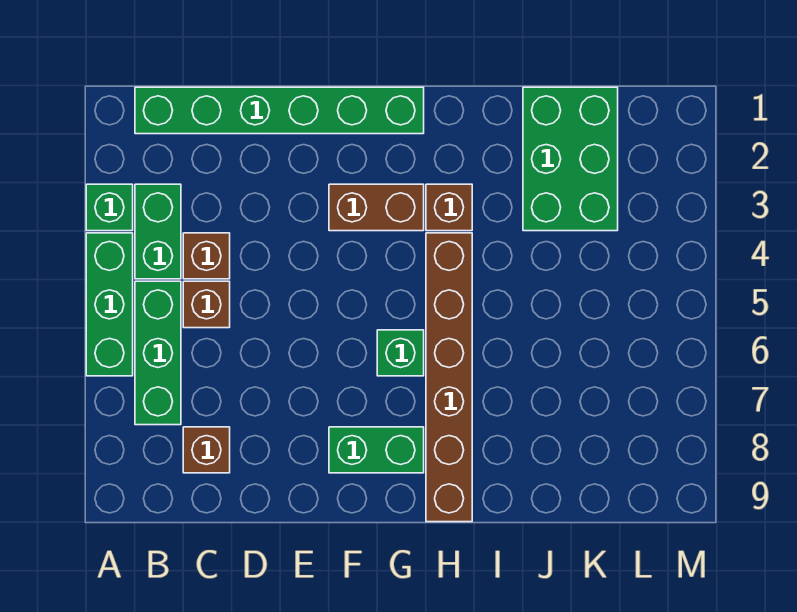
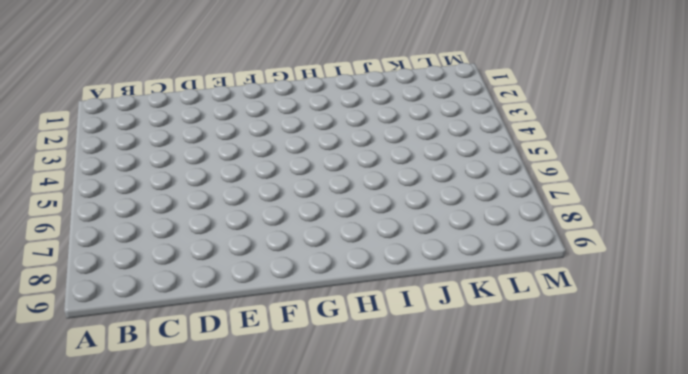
none -> green brick A3 level 1
none -> green brick A4:A6 level 1
none -> green brick B1:G1 level 1

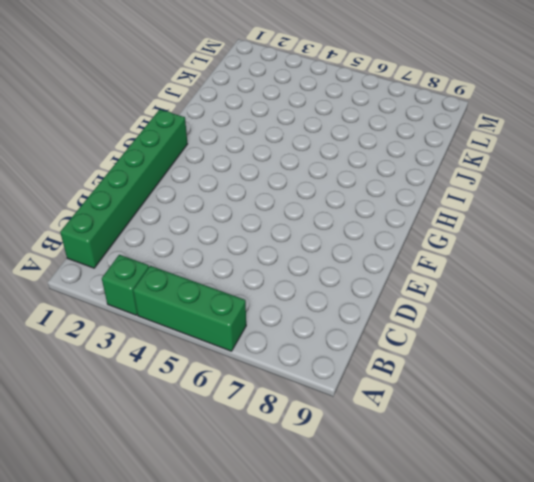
none -> green brick B3:B4 level 1
none -> green brick B5:B7 level 1
none -> brown brick C4 level 1

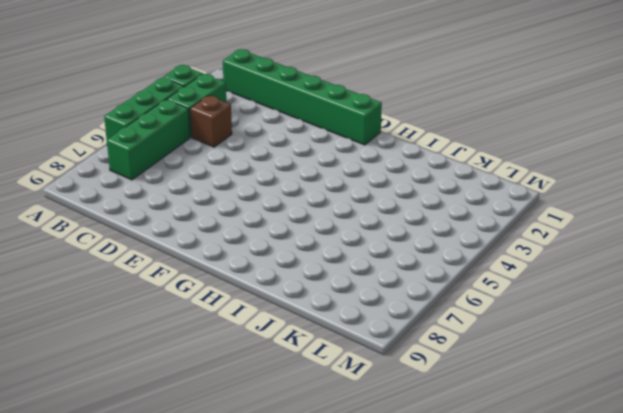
none -> brown brick C5 level 1
none -> brown brick C8 level 1
none -> brown brick F3:G3 level 1

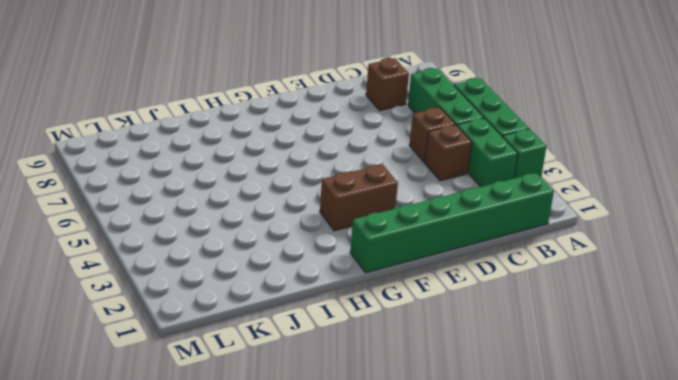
none -> green brick F8:G8 level 1
none -> green brick G6 level 1
none -> brown brick H3 level 1

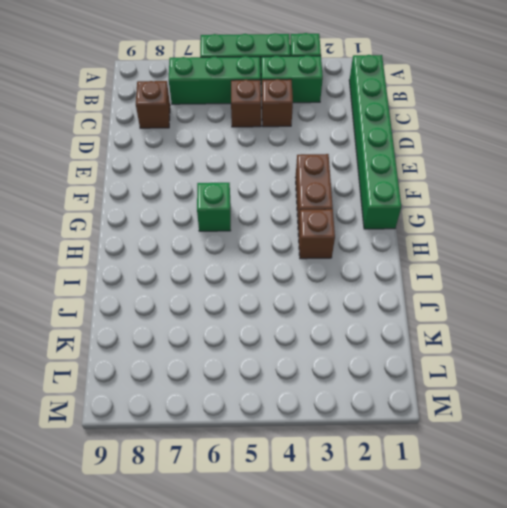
none -> green brick F8:G8 level 1
none -> brown brick H4:H9 level 1
none -> green brick J1:K3 level 1

